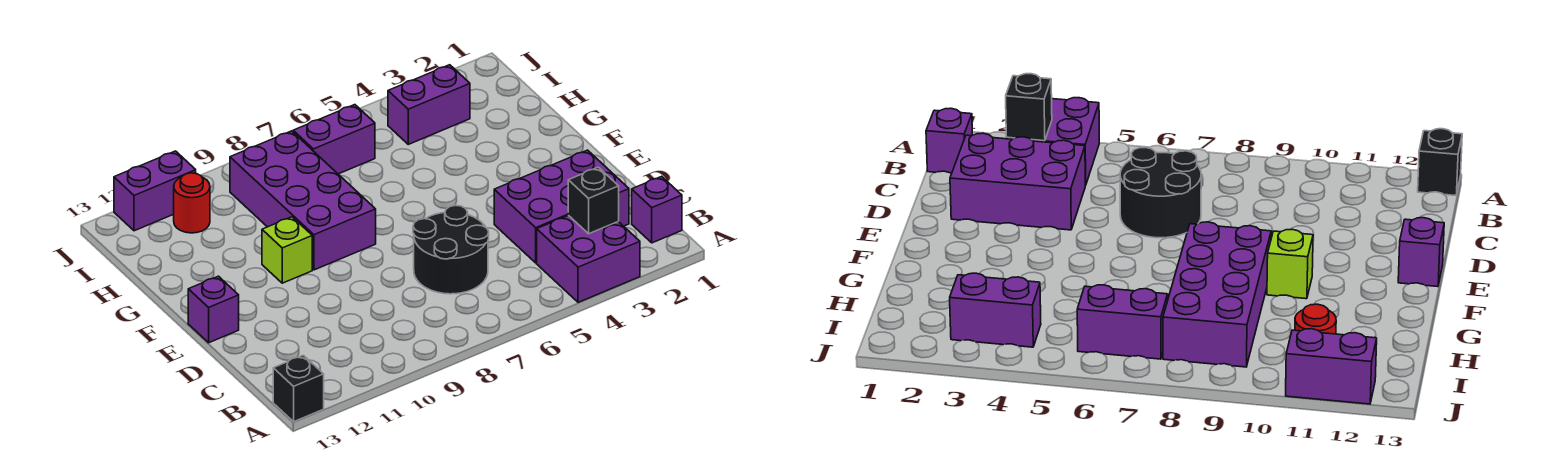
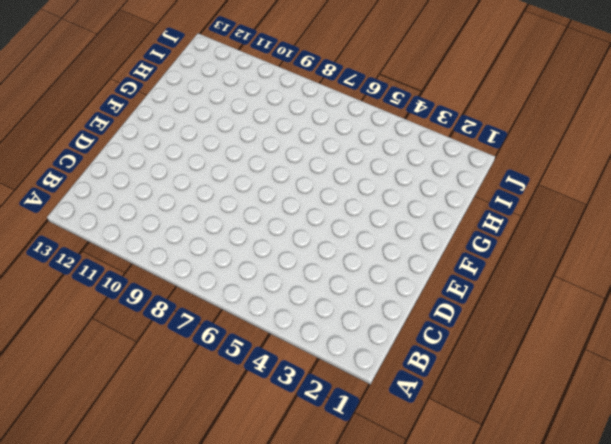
none -> purple brick A3:B4 level 1
none -> black brick A13 level 1
none -> purple brick B1 level 1

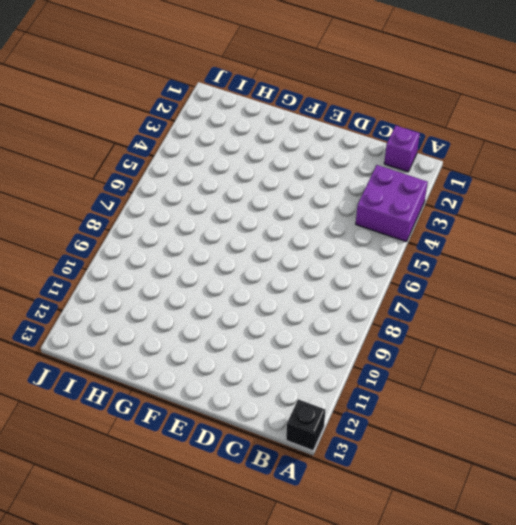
none -> purple brick C2:D4 level 1
none -> black round brick C6:D7 level 1
none -> purple brick E13 level 1

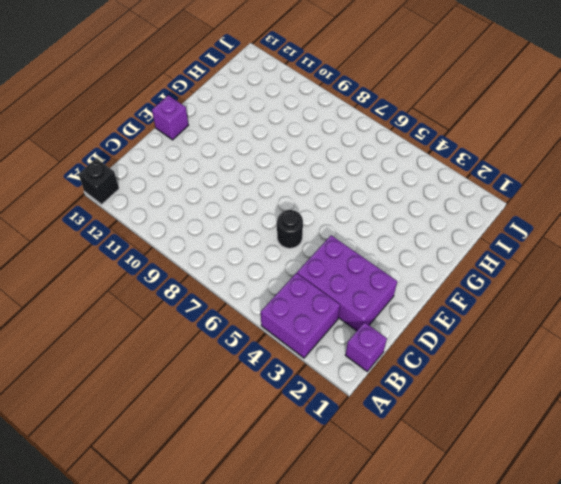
black round brick D6 level 1 -> black round brick C6:D7 level 1
none -> purple brick F8:I9 level 1
none -> lime brick F10 level 1
none -> purple brick I3:I4 level 1

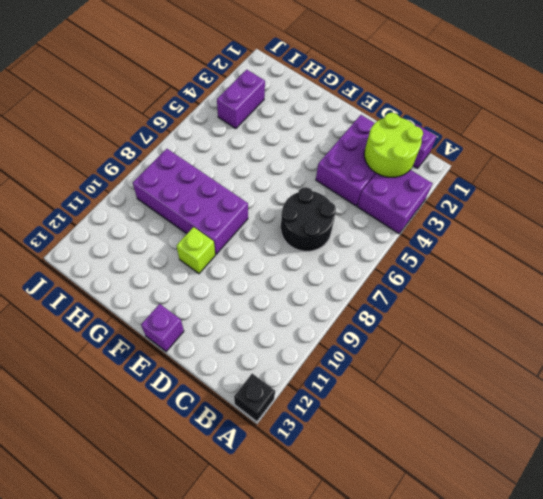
lime round brick B2:C3 level 2 -> black brick B3 level 2
none -> purple brick I6:I7 level 1
none -> red round brick I11 level 1
none -> purple brick J11:J12 level 1

